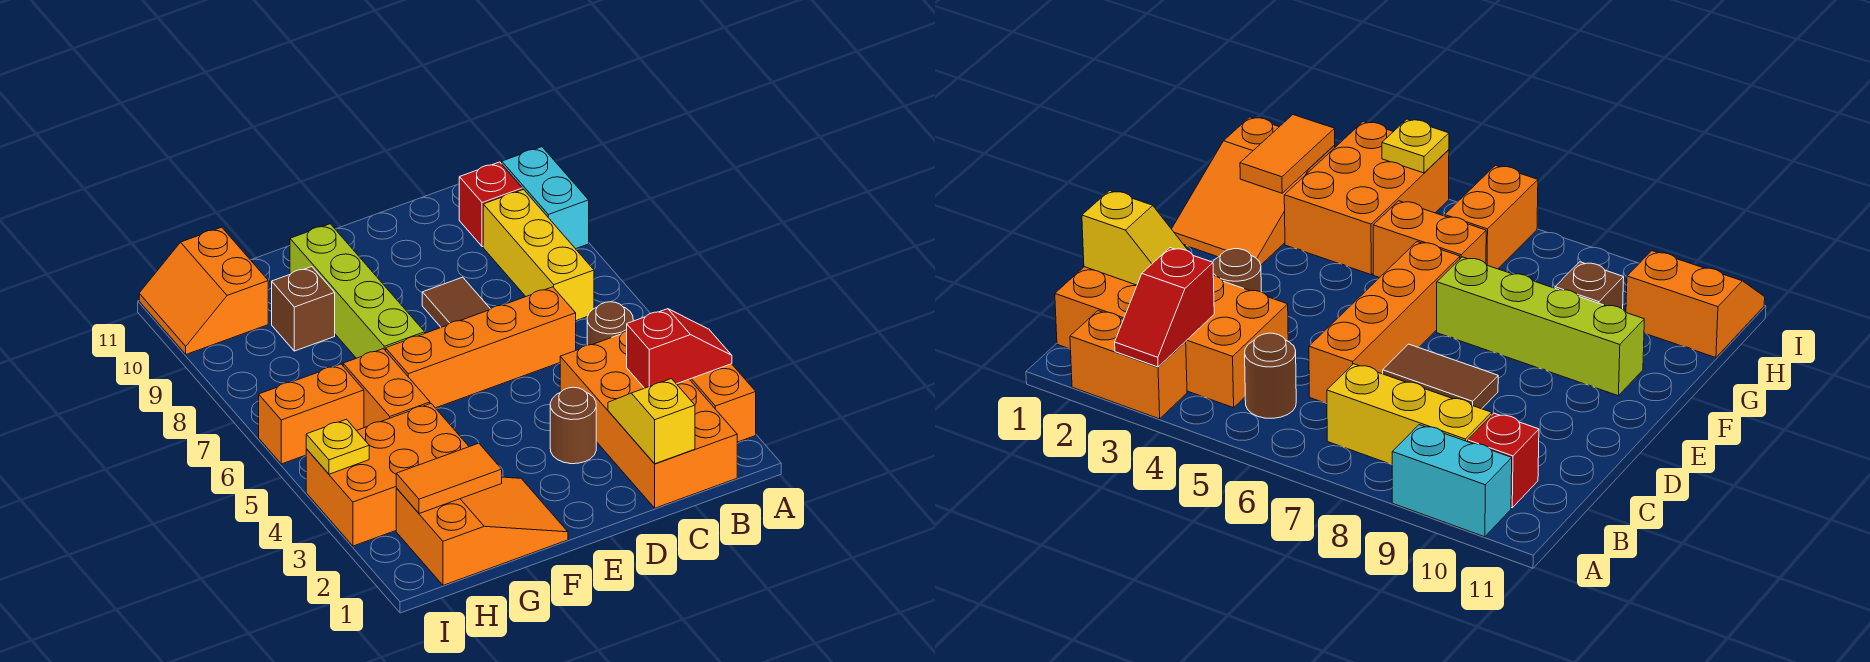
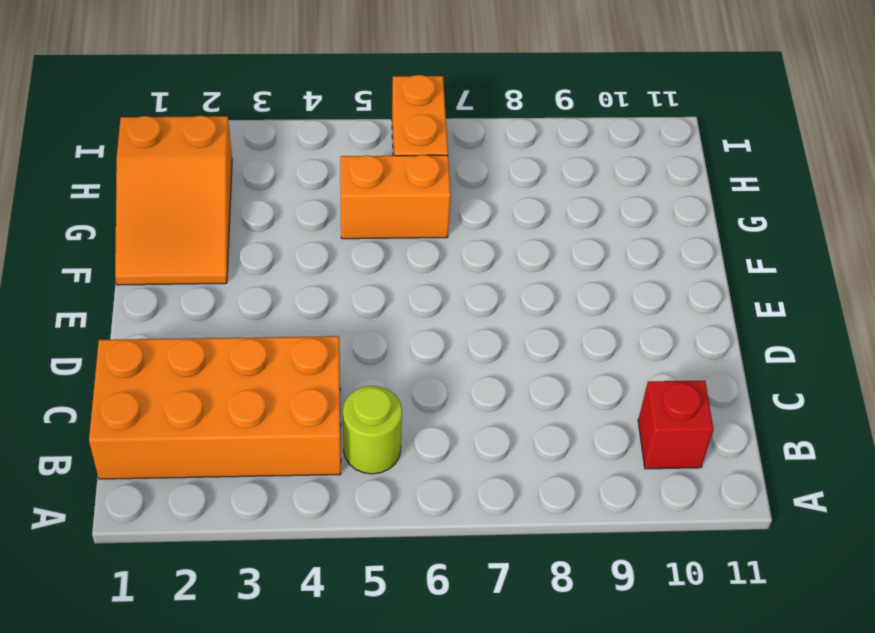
lime round brick B5 level 1 -> brown round brick B5 level 1
none -> orange brick A2:A3 level 1
none -> cyan brick A9:A10 level 1
none -> yellow brick B7:B9 level 1

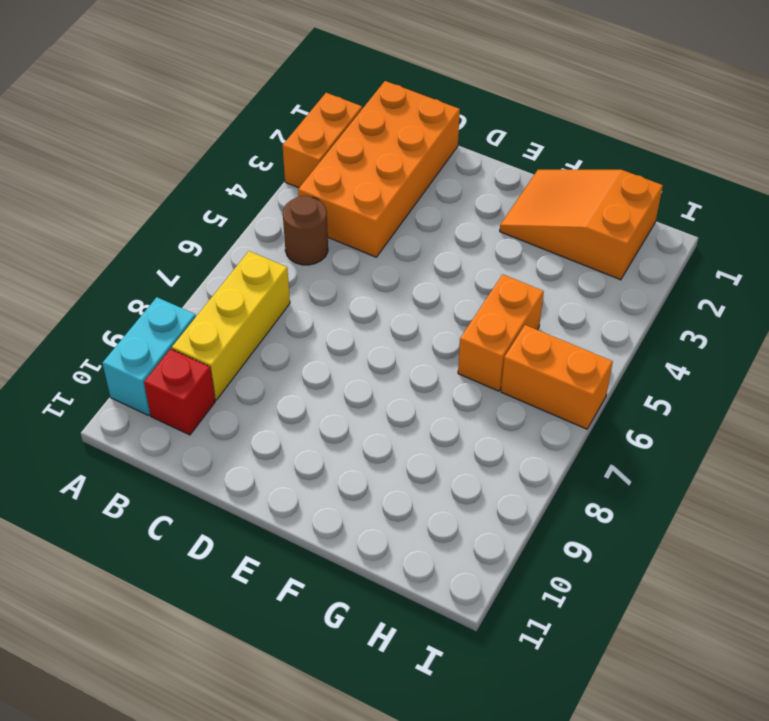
none -> orange brick C6:F6 level 1
none -> brown round brick D3 level 1
none -> brown tile D7:D8 level 1

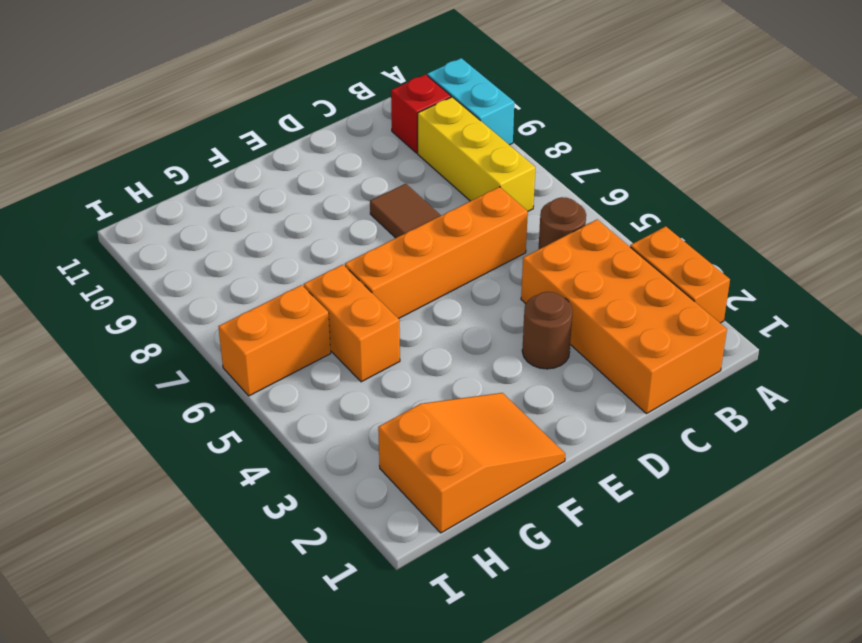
none -> lime brick F7:F10 level 1
none -> orange brick G3:I4 level 1
none -> brown brick G9 level 1

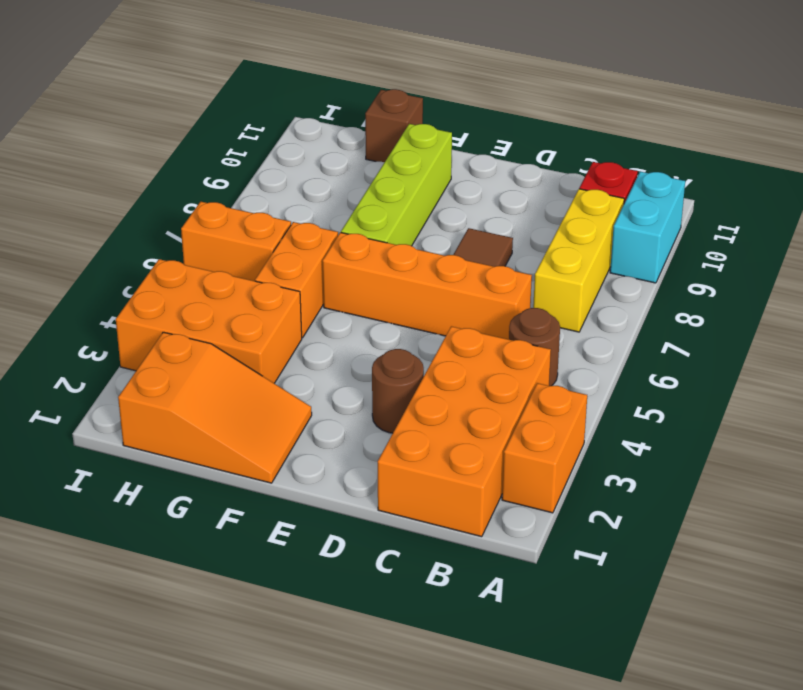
brown brick G11 level 1 -> brown brick G9 level 1
none -> orange slope H10:I11 level 1 top H
none -> red slope A3:B3 level 2 top B
none -> yellow slope C1:C2 level 2 top 1

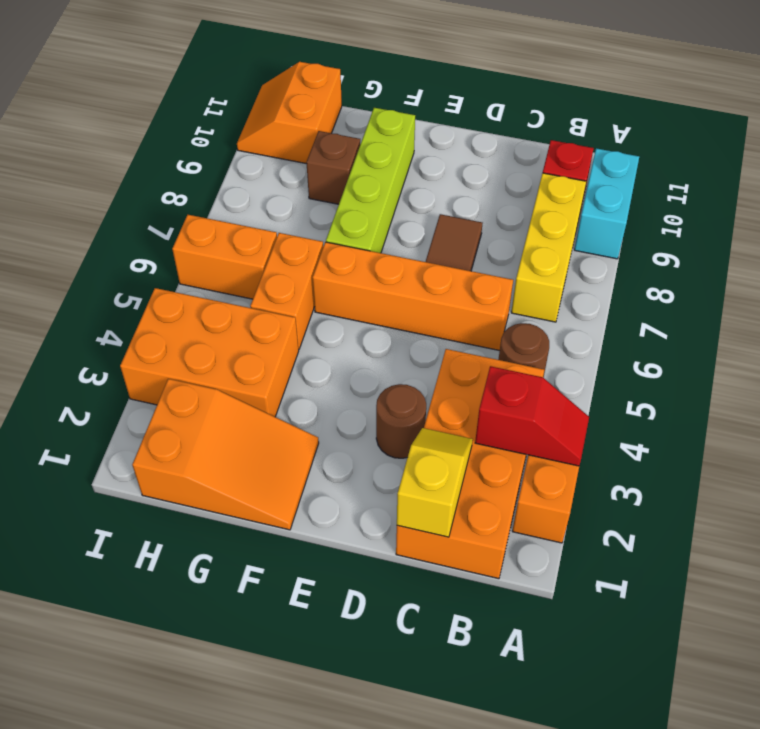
none -> orange tile G2:H2 level 2
none -> yellow plate I4 level 2

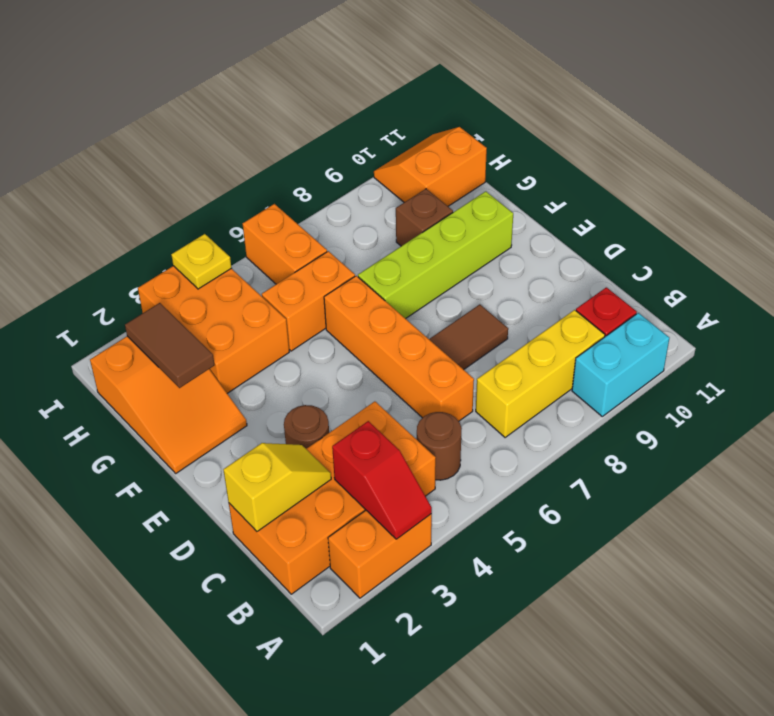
brown tile G2:H2 level 2 -> orange tile G2:H2 level 2

